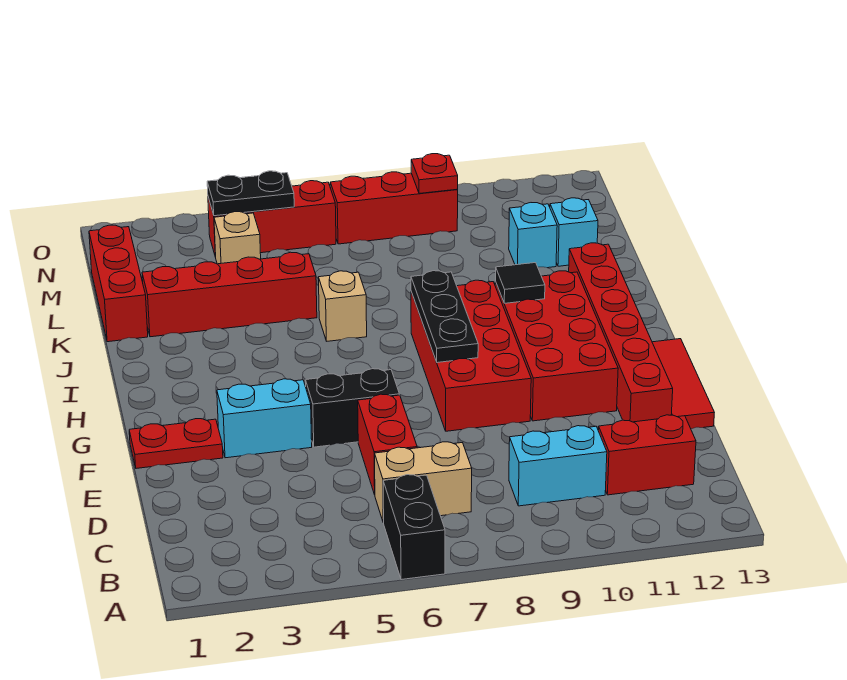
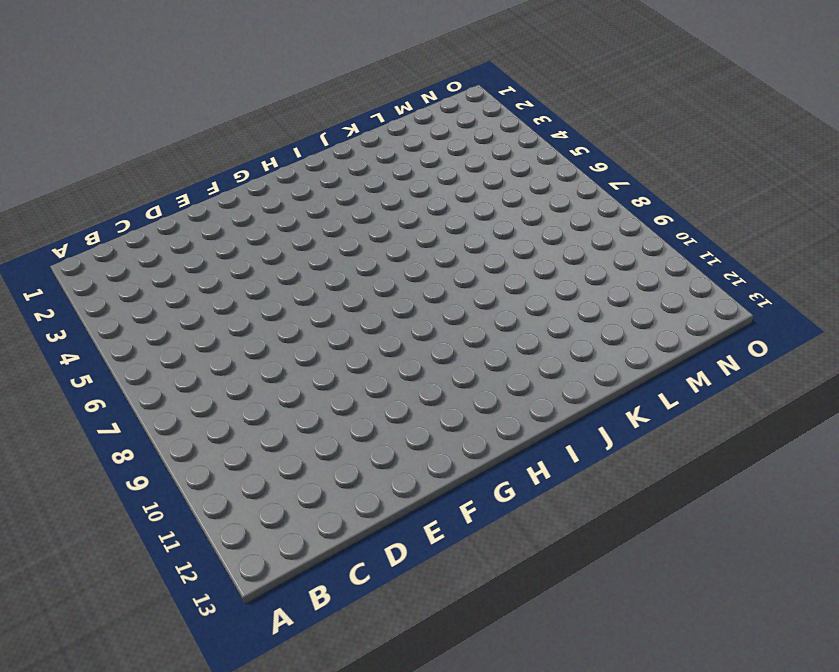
none -> black brick A6:B6 level 1
none -> tan brick C6:C7 level 1
none -> cyan brick C9:C10 level 1

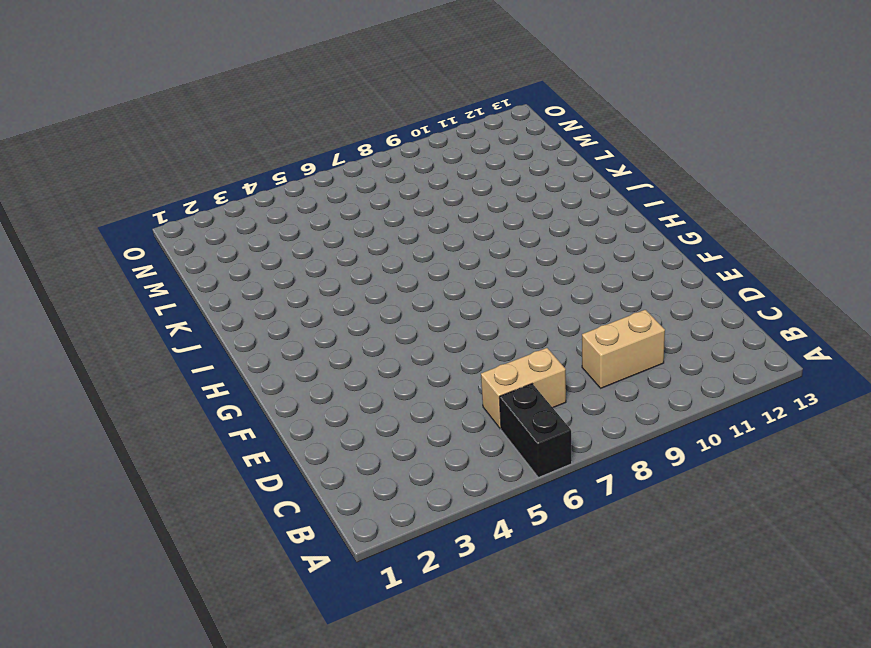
tan brick C9:C10 level 1 -> cyan brick C9:C10 level 1
none -> red brick C11:C12 level 1
none -> red brick D6:E6 level 1
none -> red brick E12:J12 level 1

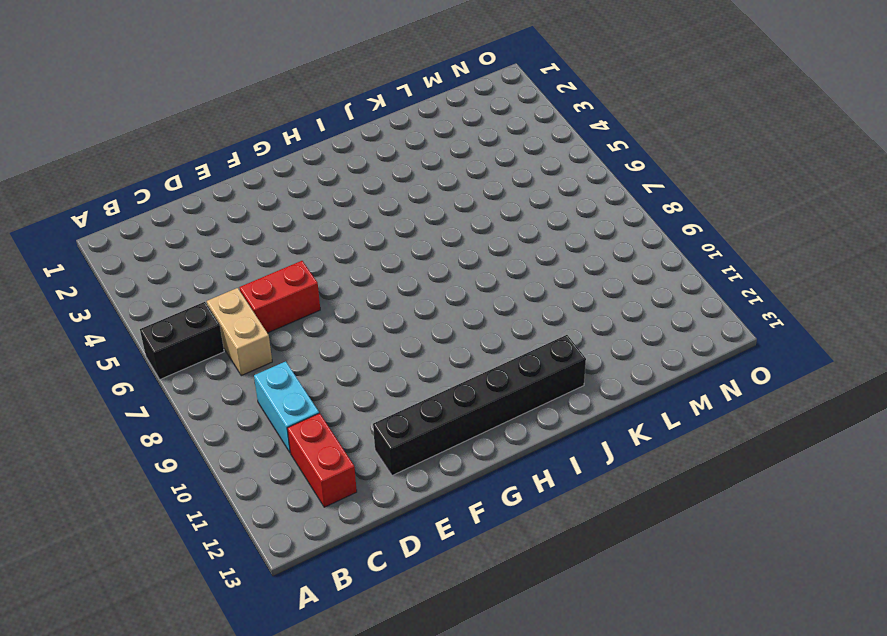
black brick E12:J12 level 1 -> red brick E12:J12 level 1
none -> red tile E13:G13 level 1
none -> red plate F1:F2 level 1
none -> cyan brick F3:F4 level 1

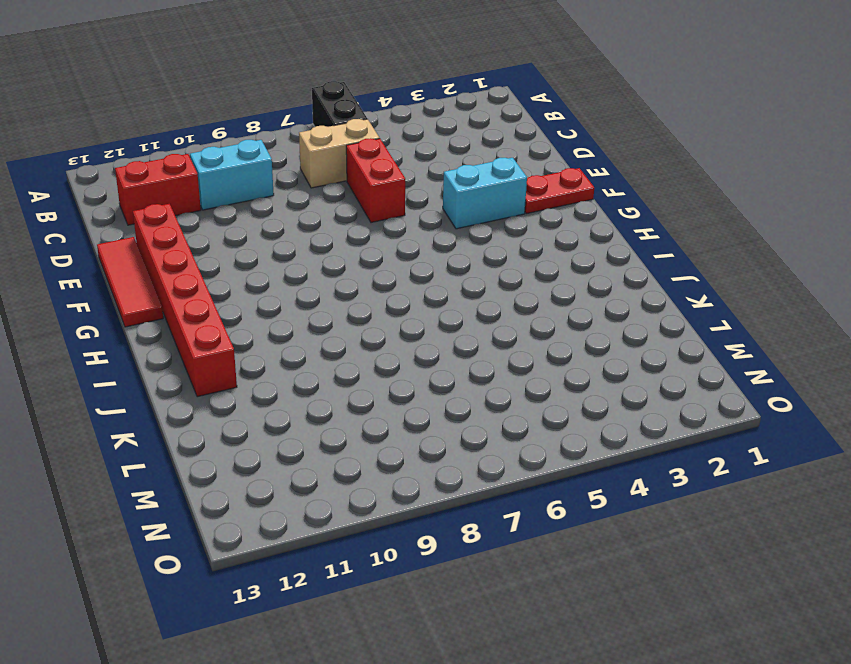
none -> black brick F5:F6 level 1
none -> red brick F8:I9 level 1
none -> red brick F10:I11 level 1

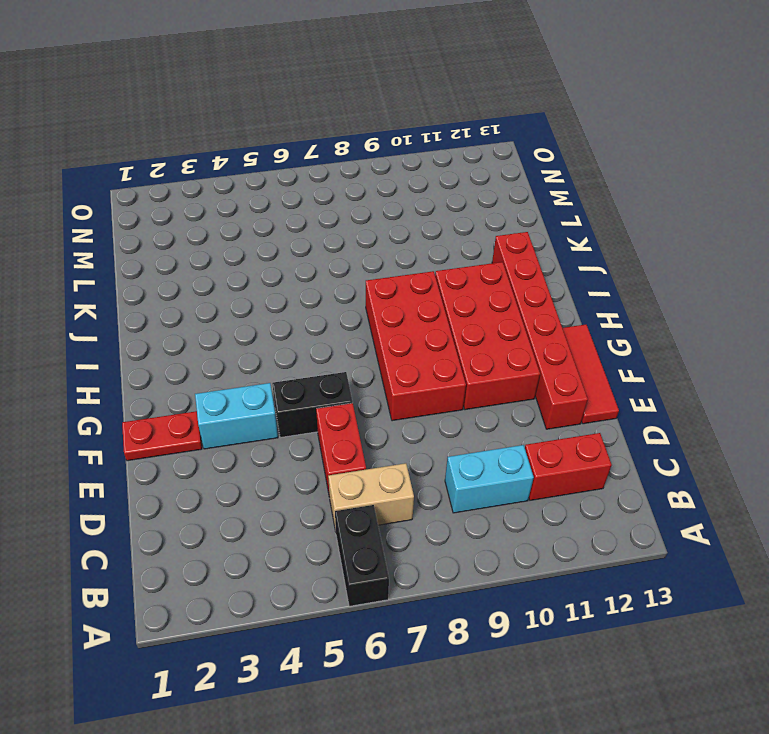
none -> tan brick J6 level 1
none -> red brick K1:M1 level 1
none -> red brick K2:K5 level 1

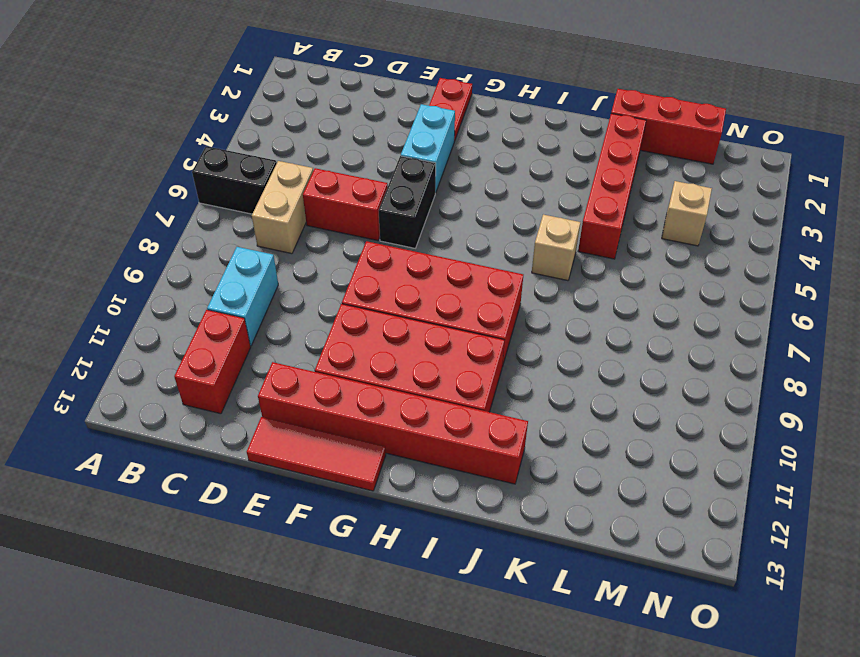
none -> cyan brick L11 level 1
none -> cyan brick L12 level 1
none -> red brick N4:N6 level 1

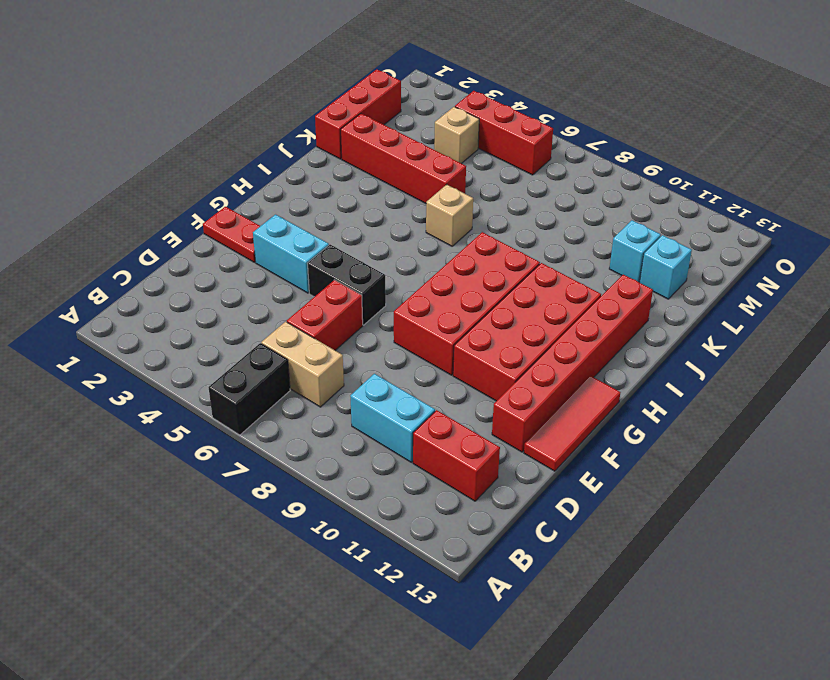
none -> red brick N7:N9 level 1
none -> black plate G8:I8 level 2
none -> black tile I10 level 2

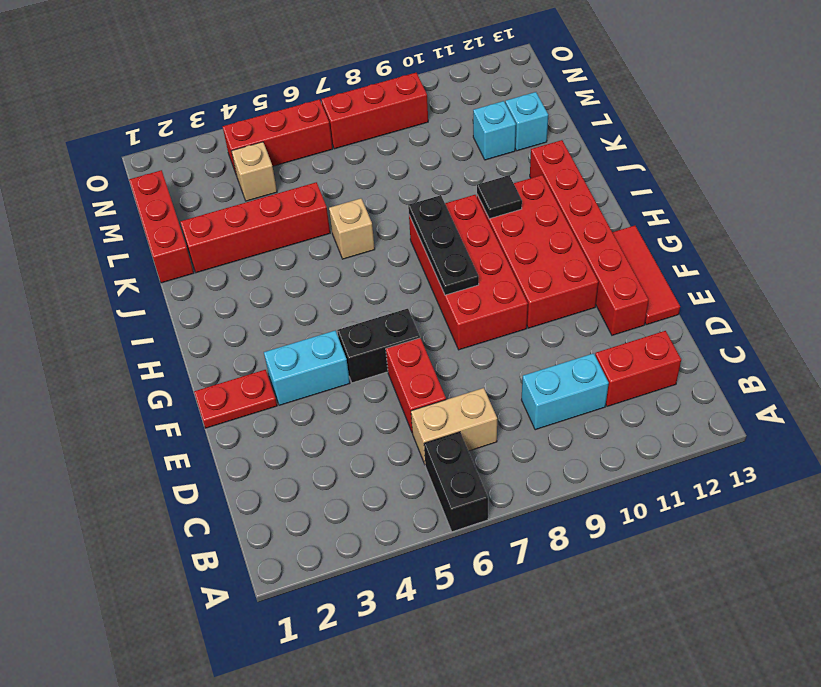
none -> black plate N4:N5 level 2
none -> red plate N9 level 2

